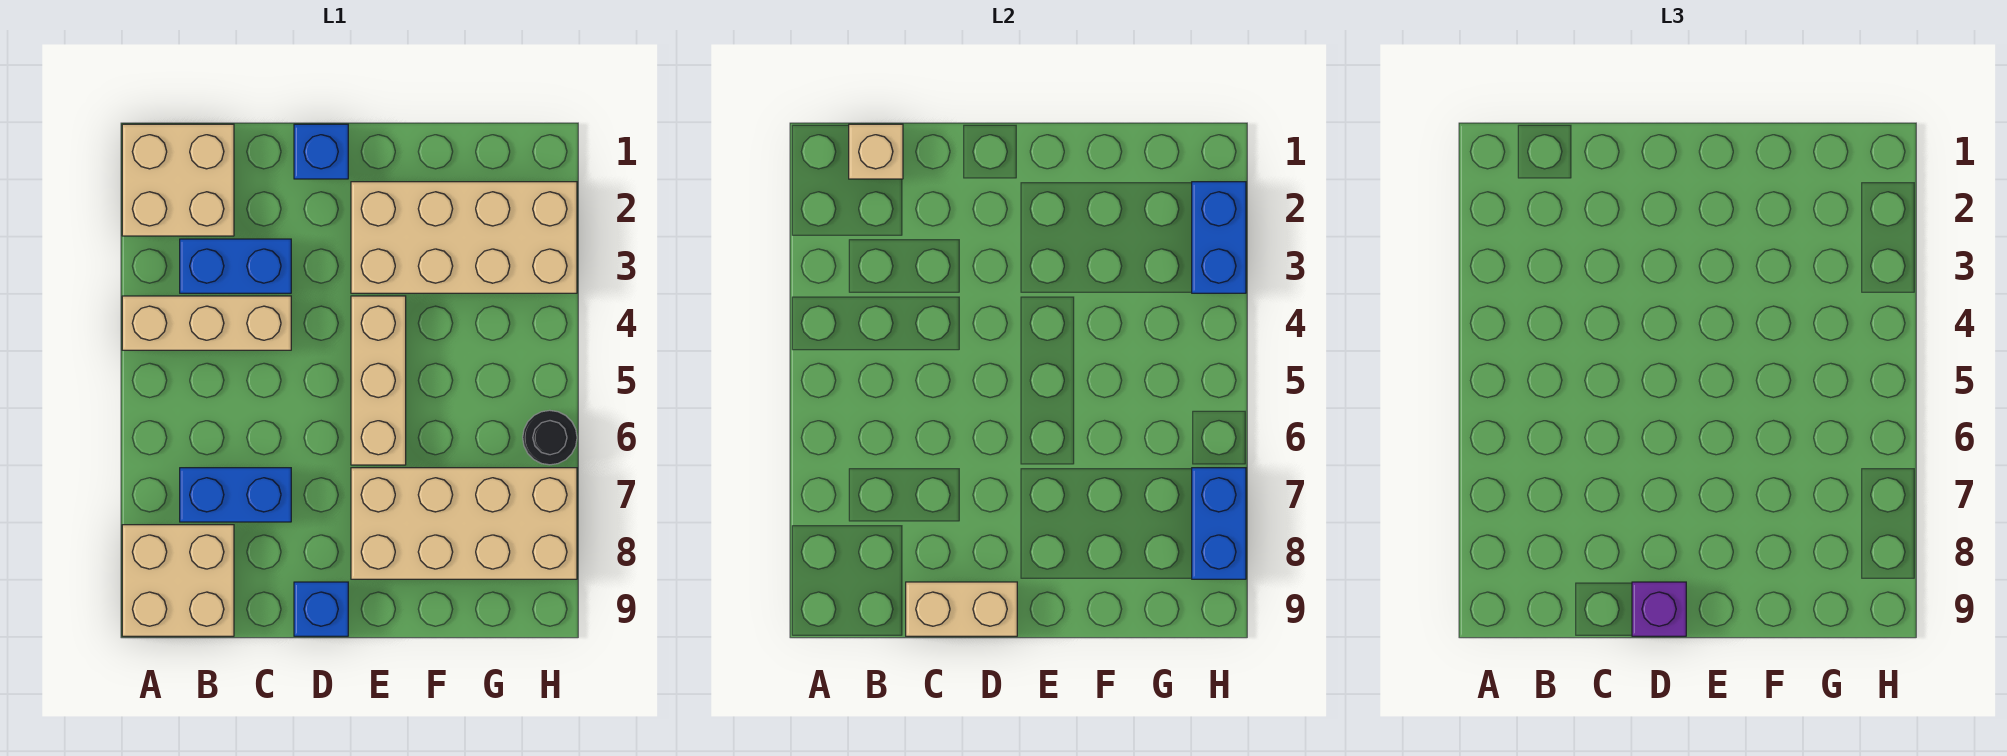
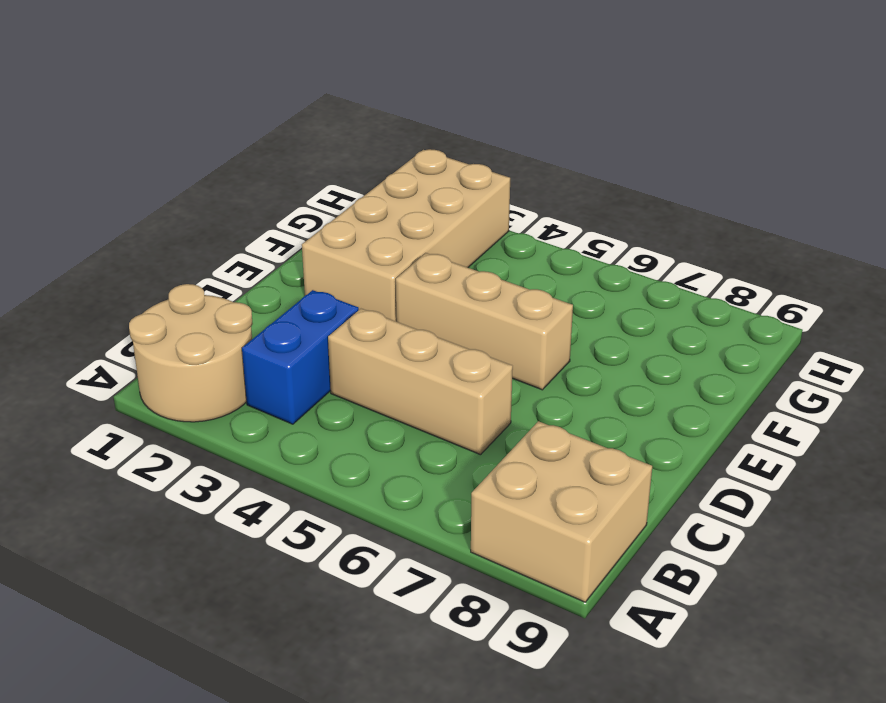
tan round brick A1:B2 level 1 -> tan brick A1:B2 level 1
tan brick C4:C6 level 1 -> tan brick A4:C4 level 1
none -> blue brick B7:C7 level 1
none -> blue brick D1 level 1
none -> blue brick D9 level 1

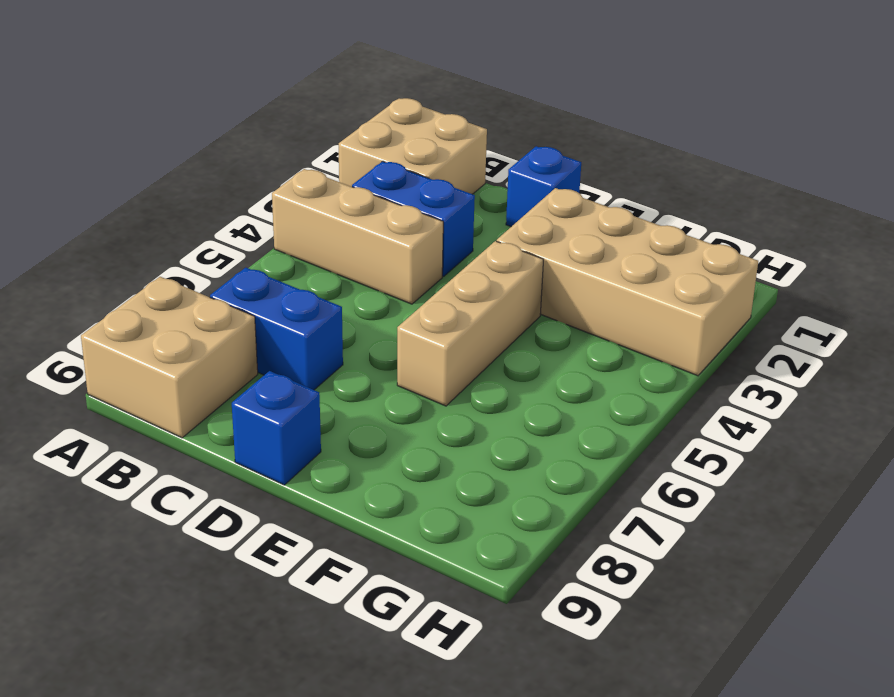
none -> tan brick E7:H8 level 1
none -> black round brick H6 level 1
none -> tan brick B1 level 2

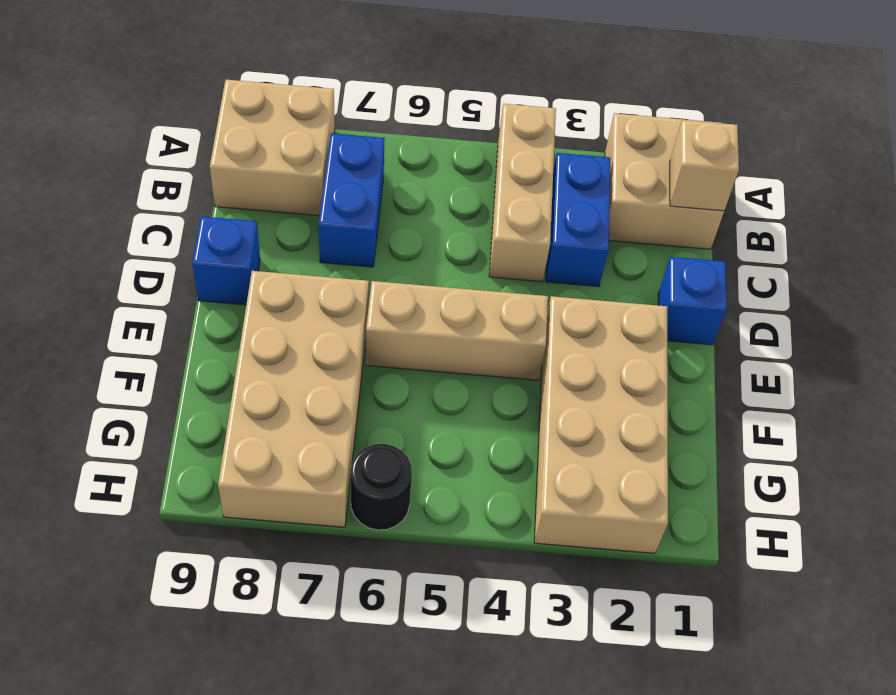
none -> tan brick C9:D9 level 2
none -> blue brick H2:H3 level 2
none -> blue brick H7:H8 level 2

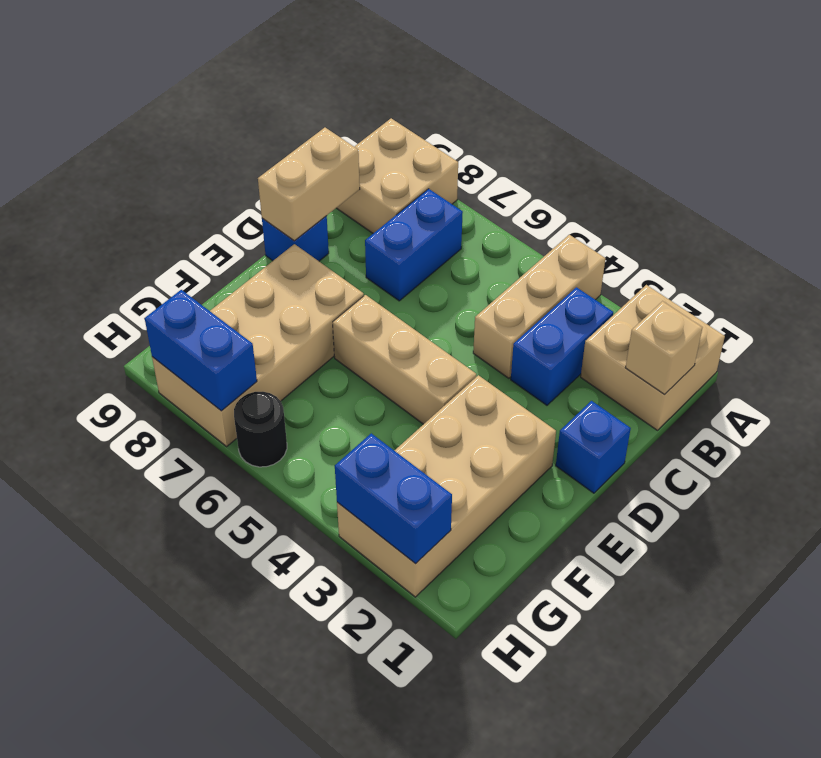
none -> purple brick D9 level 3

